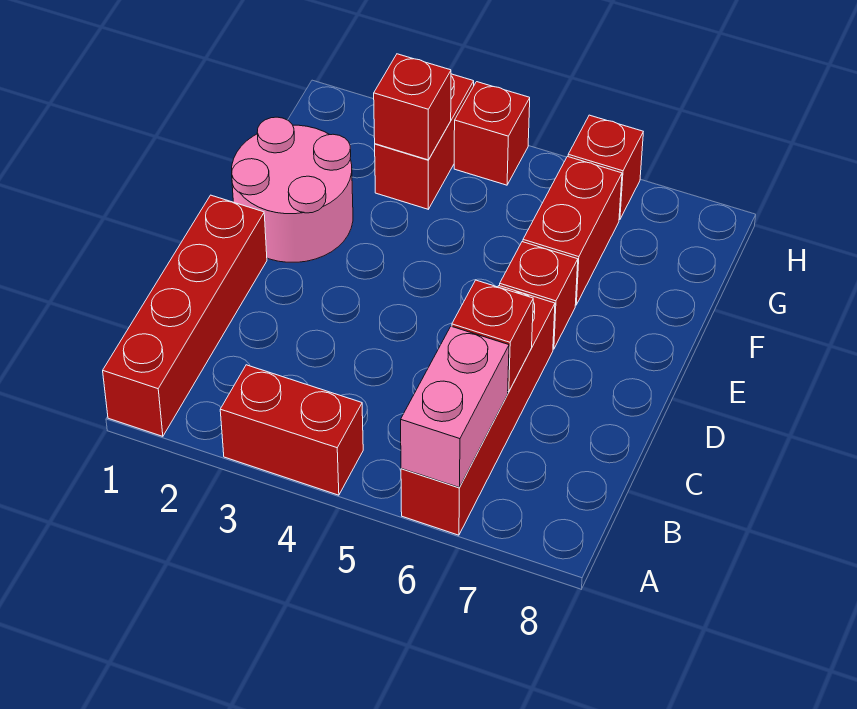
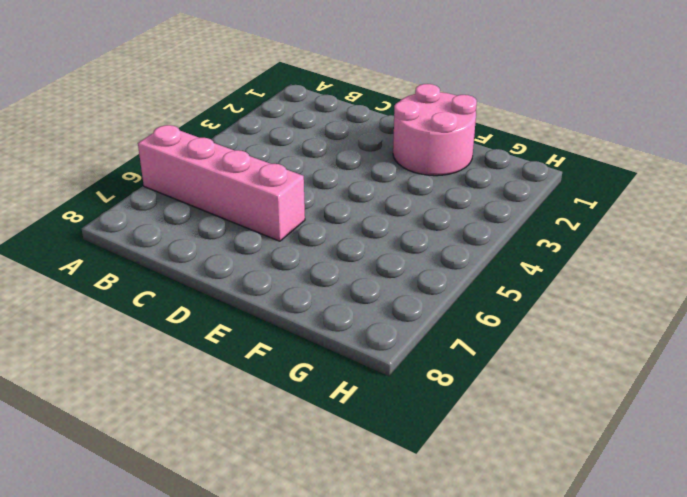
pink brick A6:D6 level 1 -> red brick A6:D6 level 1
none -> red brick A1:D1 level 1
none -> red brick A3:A4 level 1
none -> red brick E6 level 1

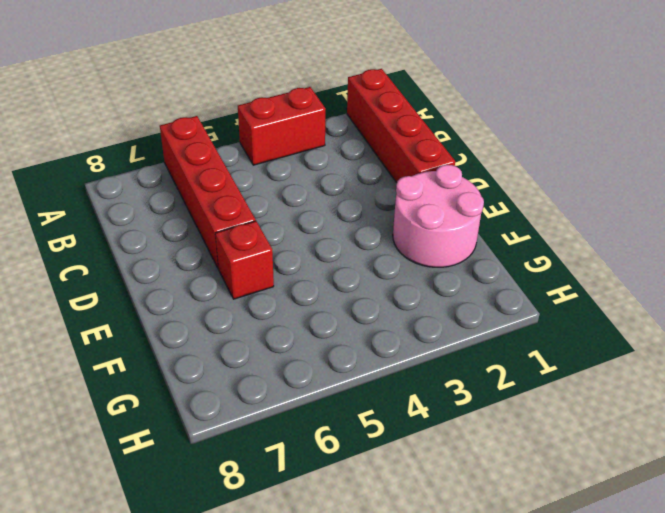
none -> red brick F6:G6 level 1
none -> red brick G3:H3 level 1
none -> red brick H4 level 1

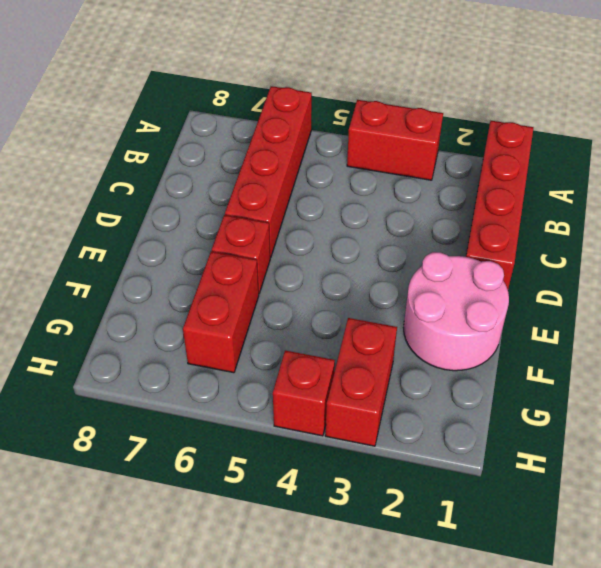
none -> red brick H6 level 1
none -> pink brick A6:B6 level 2
none -> red brick C6 level 2

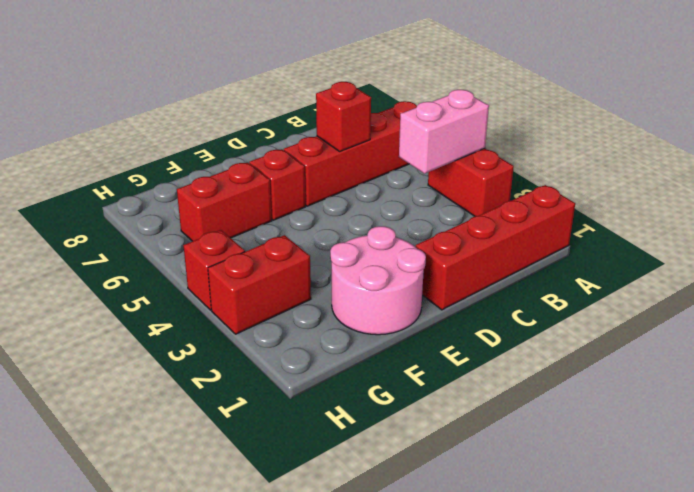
pink brick A4:B4 level 2 -> pink brick A6:B6 level 2
none -> red brick H6 level 1
none -> red brick G3 level 2

